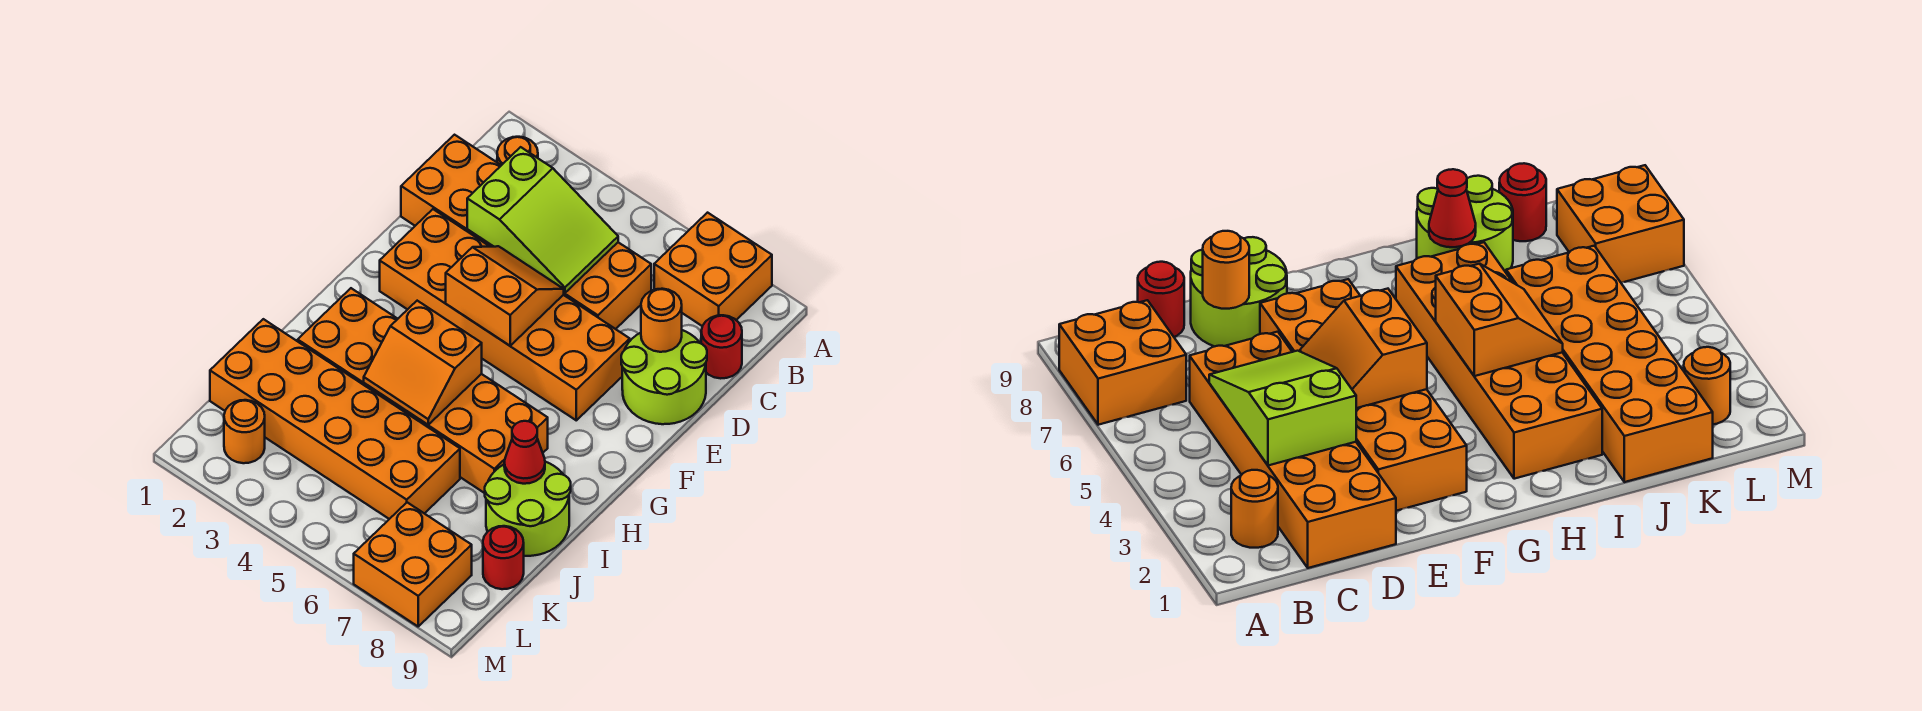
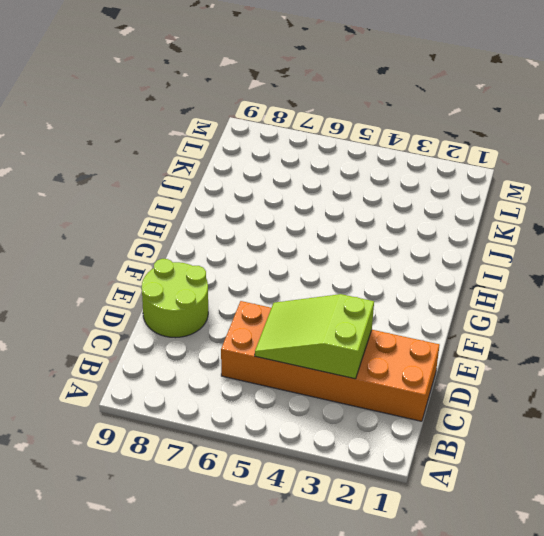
none -> orange brick A7:B8 level 1
none -> orange round brick B2 level 1
none -> red round brick C9 level 1

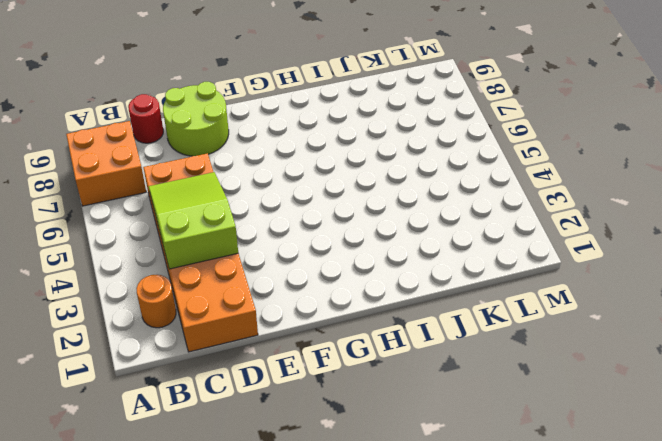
none -> orange brick E2:F7 level 1
none -> orange brick H2:I7 level 1
none -> lime round brick I8:J9 level 1

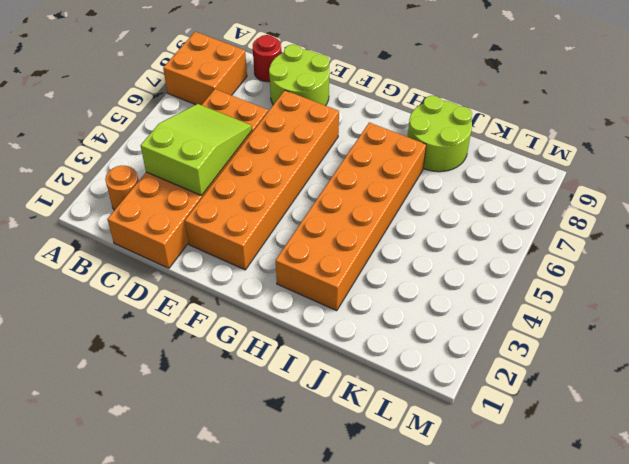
none -> orange brick J1:K6 level 1
none -> red round brick K9 level 1
none -> orange round brick L2 level 1

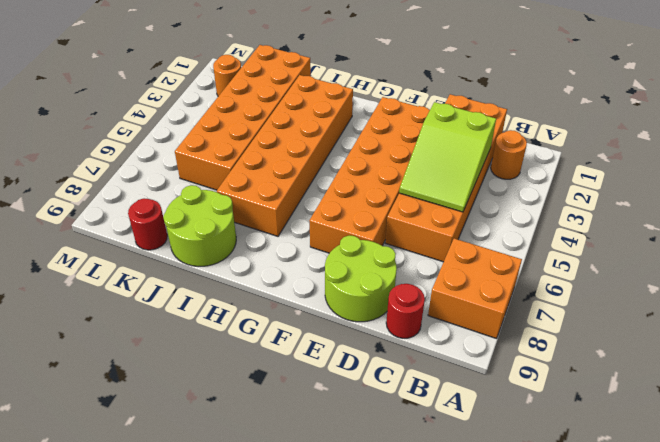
none -> orange brick L7:M8 level 1
none -> orange round brick D8 level 2
none -> orange slope E4:F5 level 2 top F

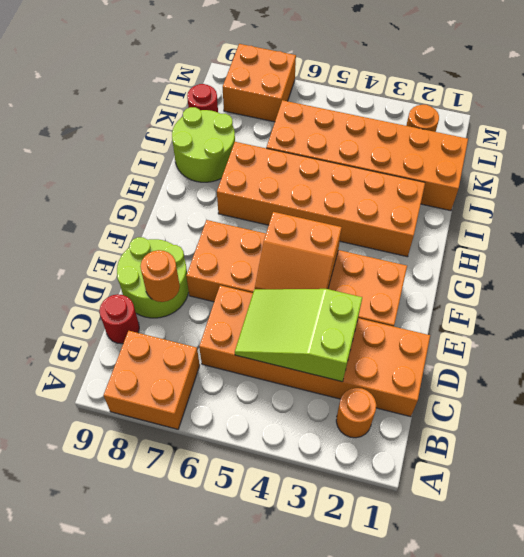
none -> orange slope H4:I5 level 2 top H
none -> red cone I8 level 2

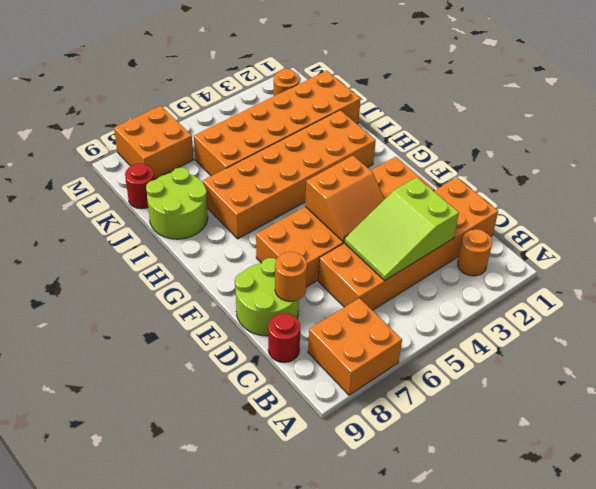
none -> orange slope H4:I5 level 2 top H
none -> red cone I8 level 2

